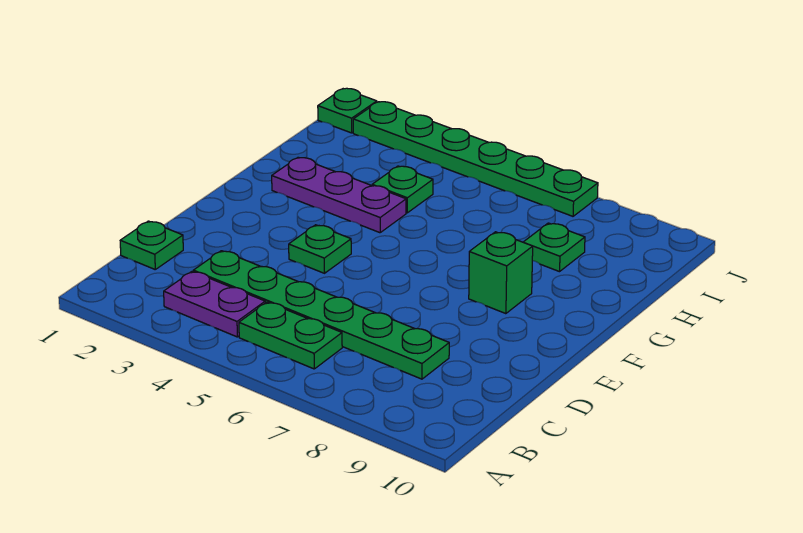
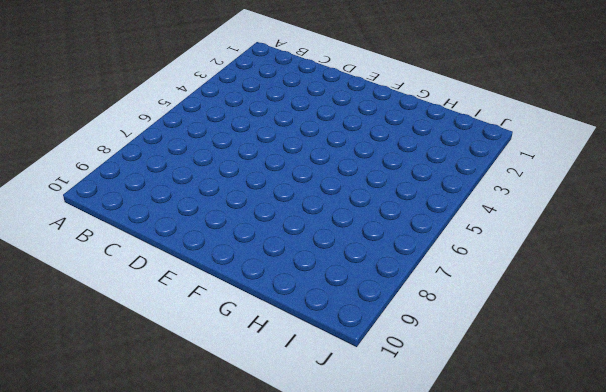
none -> purple plate B3:B4 level 1
none -> green plate B5:B6 level 1

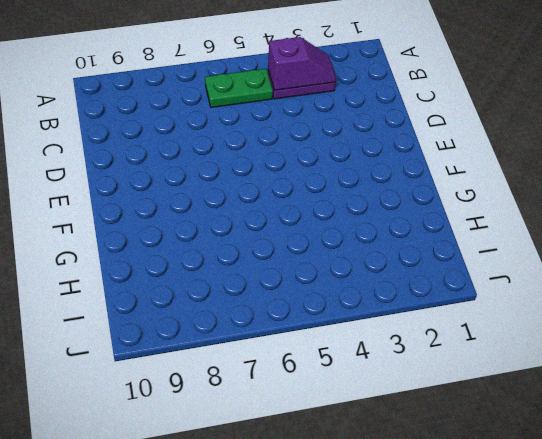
purple slope B3:B4 level 2 top 4 -> none
none -> green plate C1 level 1
none -> green plate C3:C8 level 1

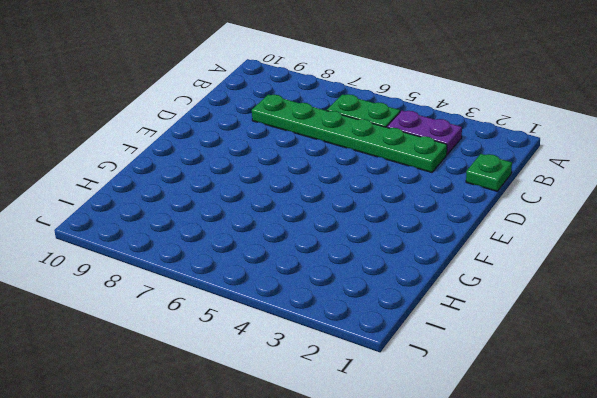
none -> green plate E4 level 1
none -> green brick F8 level 1

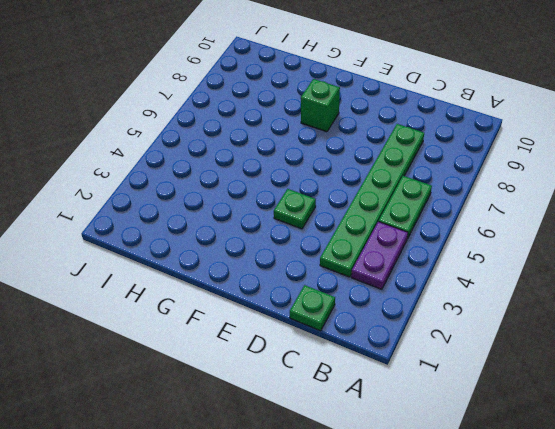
none -> purple plate G2:G4 level 1
none -> green plate H4 level 1

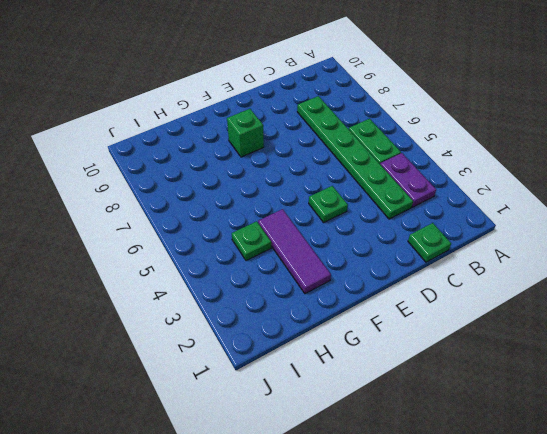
purple tile G2:G4 level 1 -> purple plate G2:G4 level 1
none -> green plate H8 level 1
none -> green plate J1 level 1

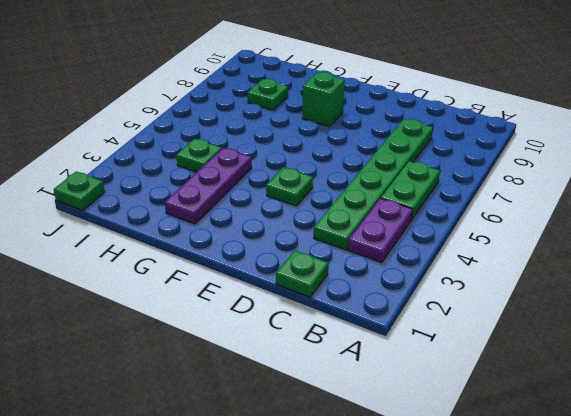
none -> green plate J2:J7 level 1

